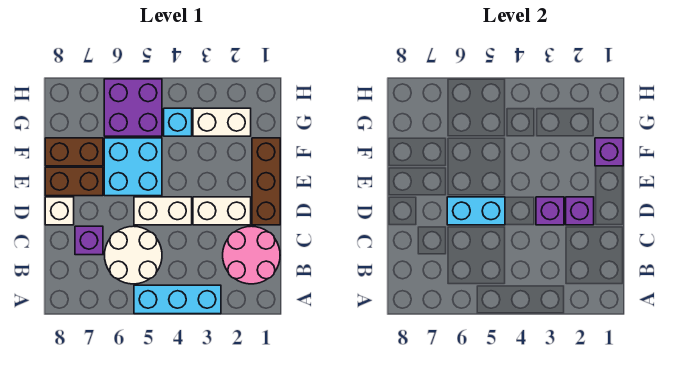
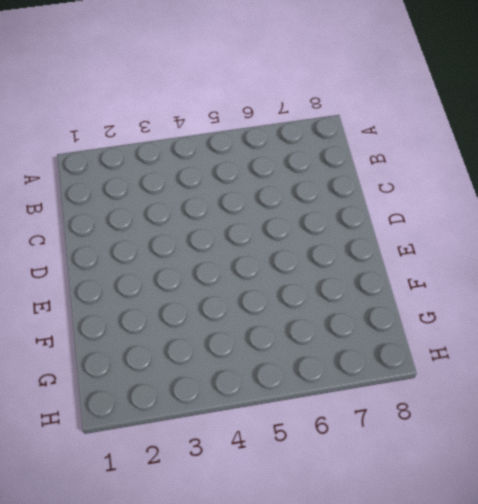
none -> cyan brick A3:A5 level 1
none -> pink round brick B1:C2 level 1
none -> white round brick B5:C6 level 1

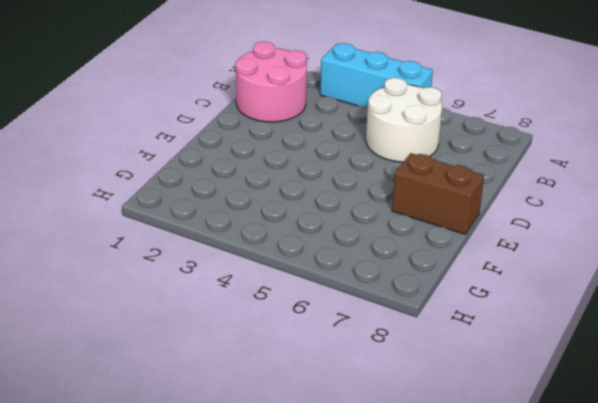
none -> purple brick C7 level 1
none -> brown brick D1:F1 level 1
none -> white brick D2:D3 level 1

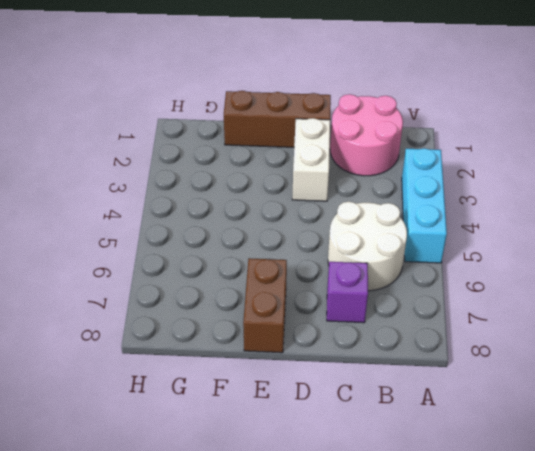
none -> white brick D4:D5 level 1
none -> white brick D8 level 1
none -> cyan brick E5:F6 level 1

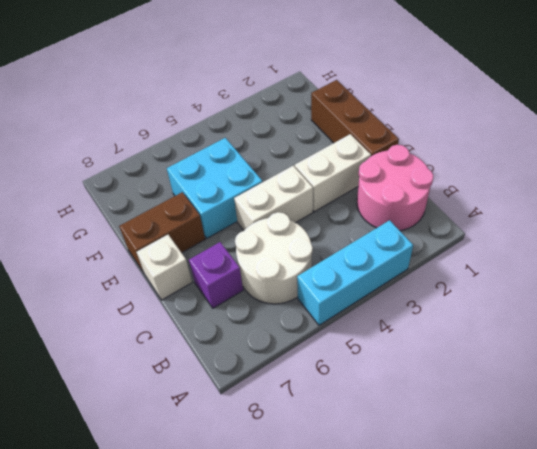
none -> brown brick F7:F8 level 1
none -> white brick G2:G3 level 1
none -> cyan brick G4 level 1

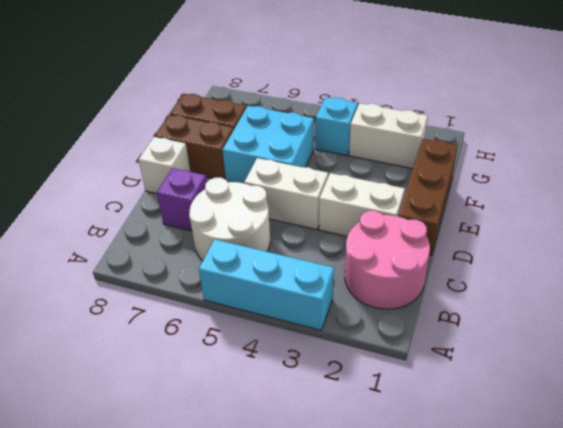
none -> purple brick G5:H6 level 1
none -> purple brick D2 level 2
none -> purple brick D3 level 2

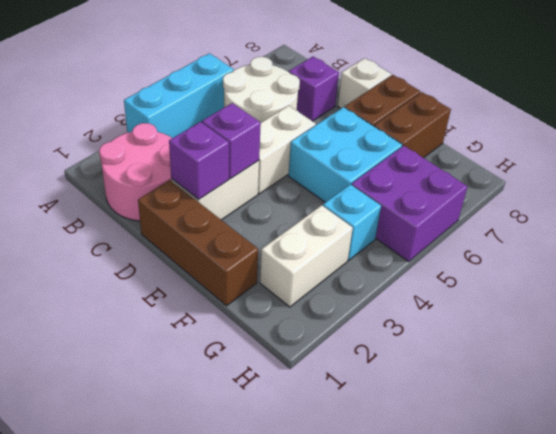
none -> cyan brick D5:D6 level 2
none -> purple brick F1 level 2

